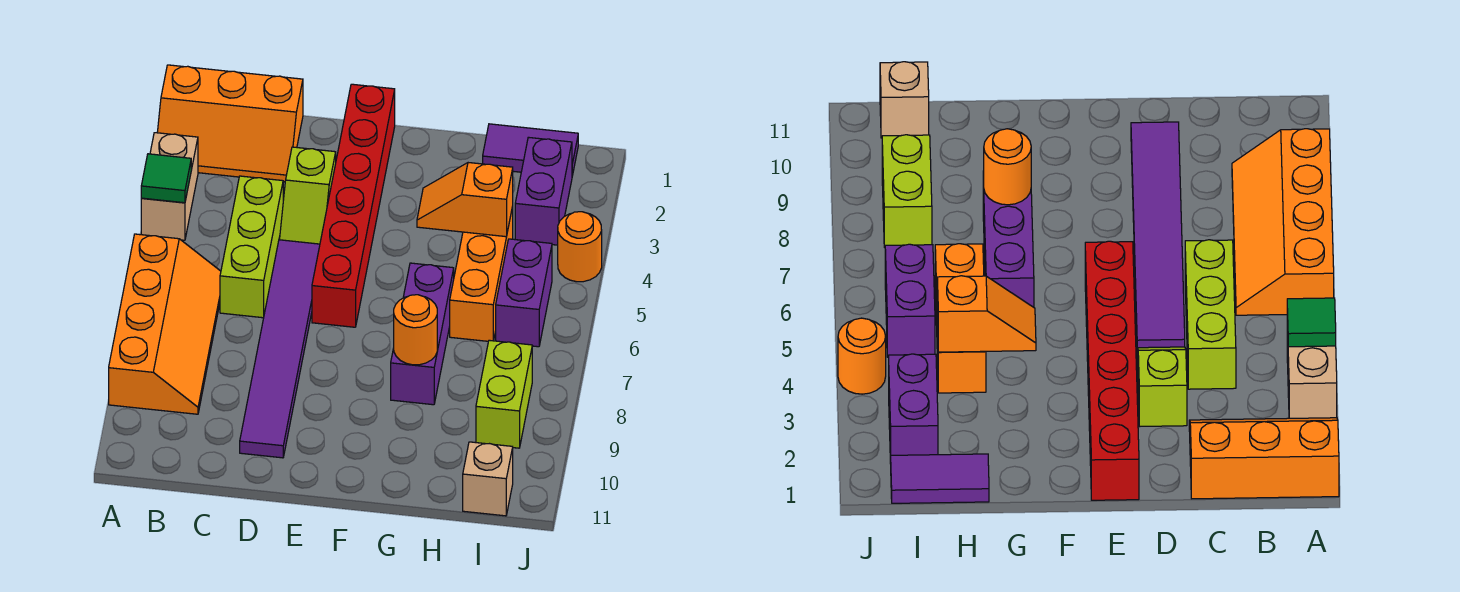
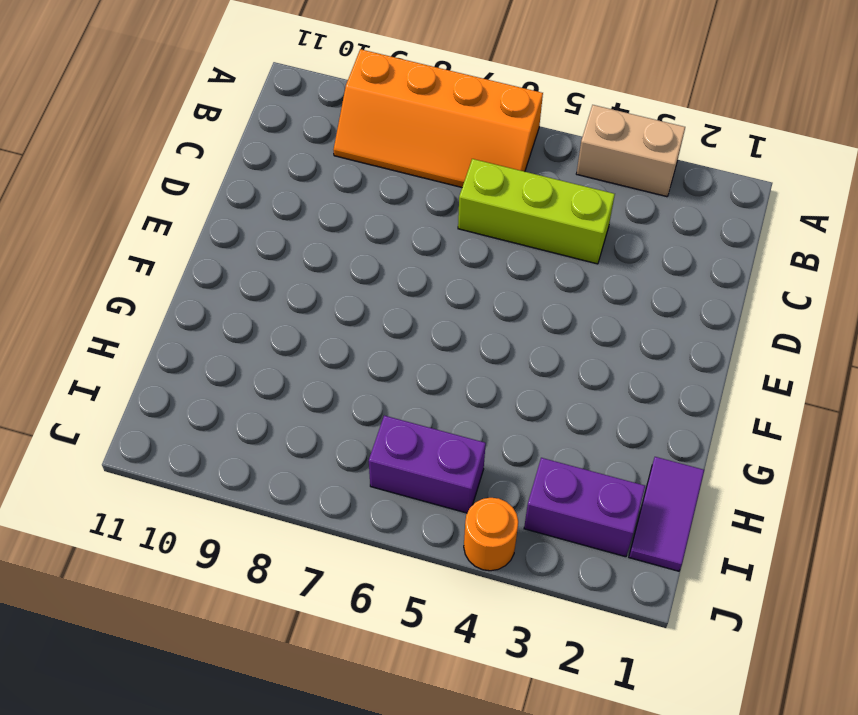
none -> orange slope A1:C2 level 1 top 1
none -> lime slope D3:D4 level 1 top 3
none -> purple tile D5:D10 level 1

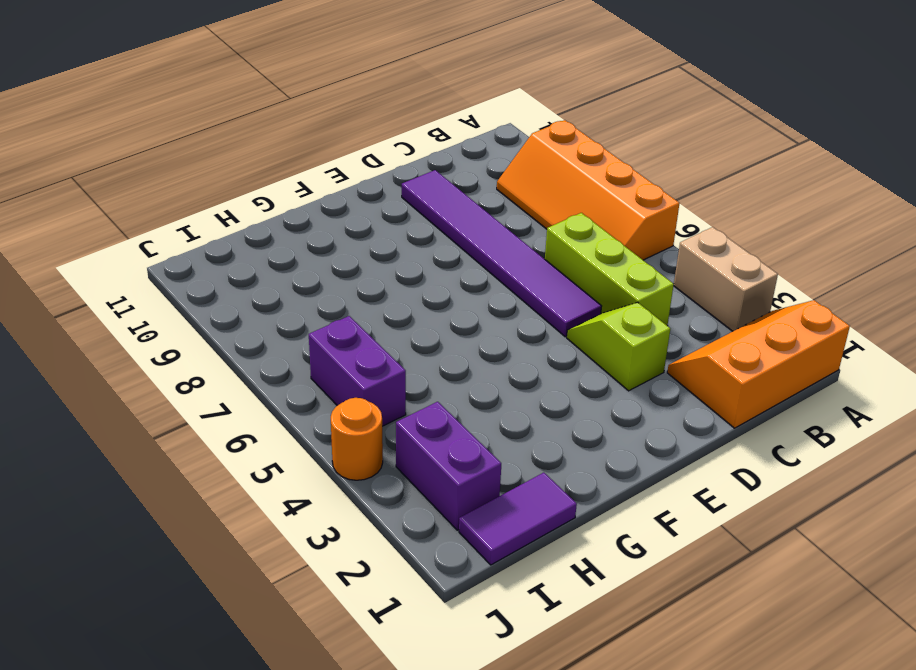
none -> red brick E1:E6 level 1
none -> purple brick G6:G8 level 1
none -> orange brick H4:H6 level 1

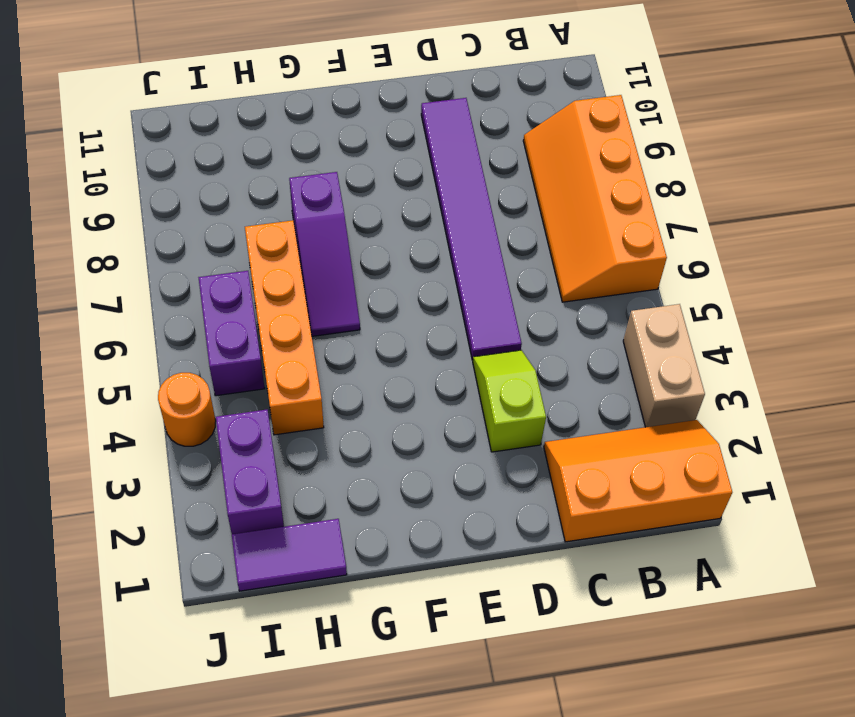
purple slope G6:G8 level 1 top 8 -> purple brick G6:G8 level 1
orange brick H4:H7 level 1 -> orange brick H4:H6 level 1
none -> lime brick C4:C6 level 1
none -> red brick E1:E6 level 1
none -> lime brick I8:I9 level 1

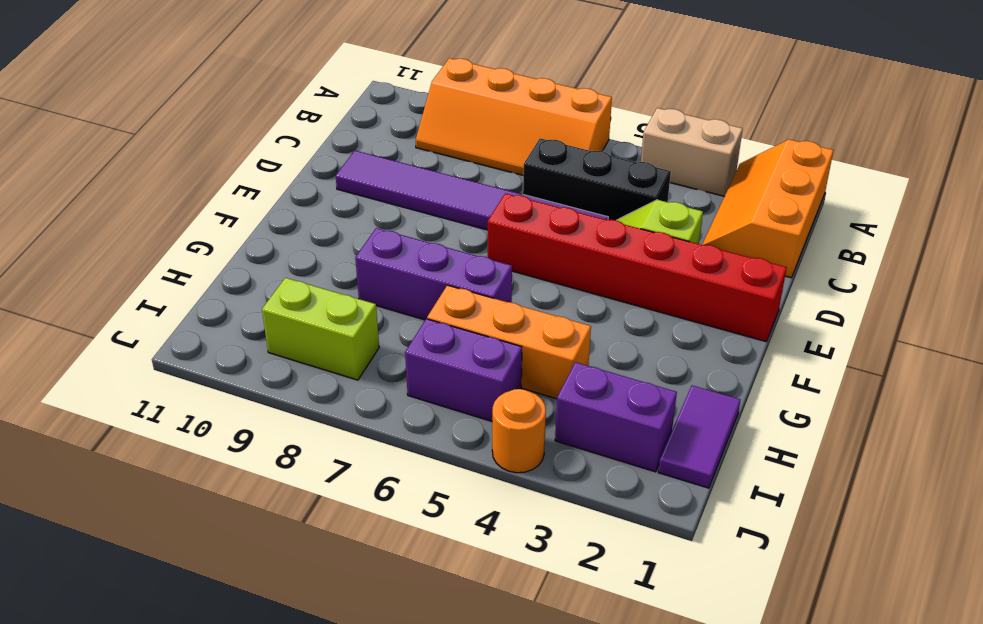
black brick C4:C6 level 1 -> lime brick C4:C6 level 1
none -> tan brick I11 level 1
none -> green tile A4 level 2
none -> orange slope G4:H4 level 2 top H

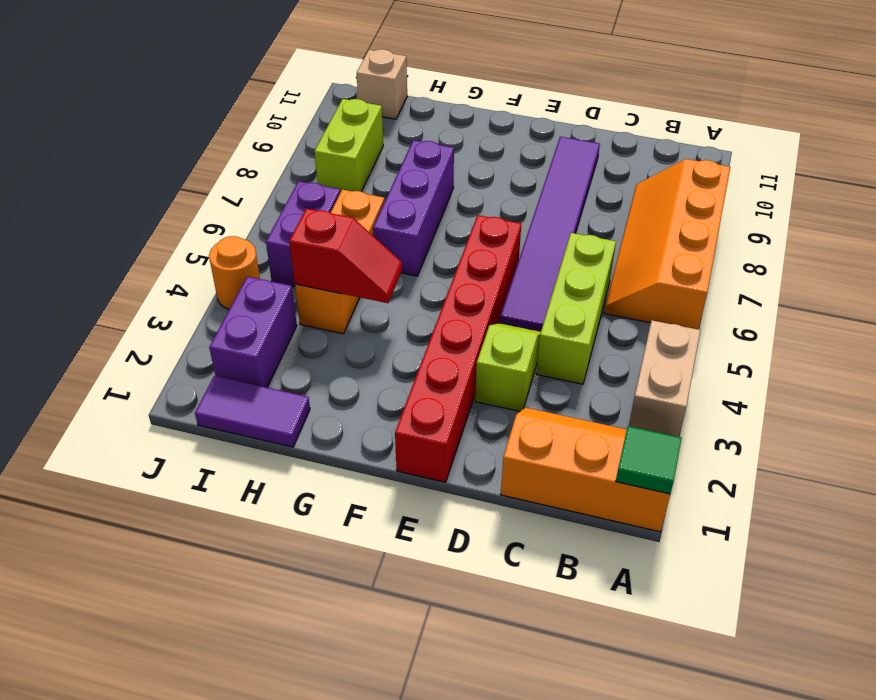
green tile A1 level 2 -> green tile A4 level 2
red slope G4:H4 level 2 top H -> orange slope G4:H4 level 2 top H
none -> orange round brick G8 level 2

